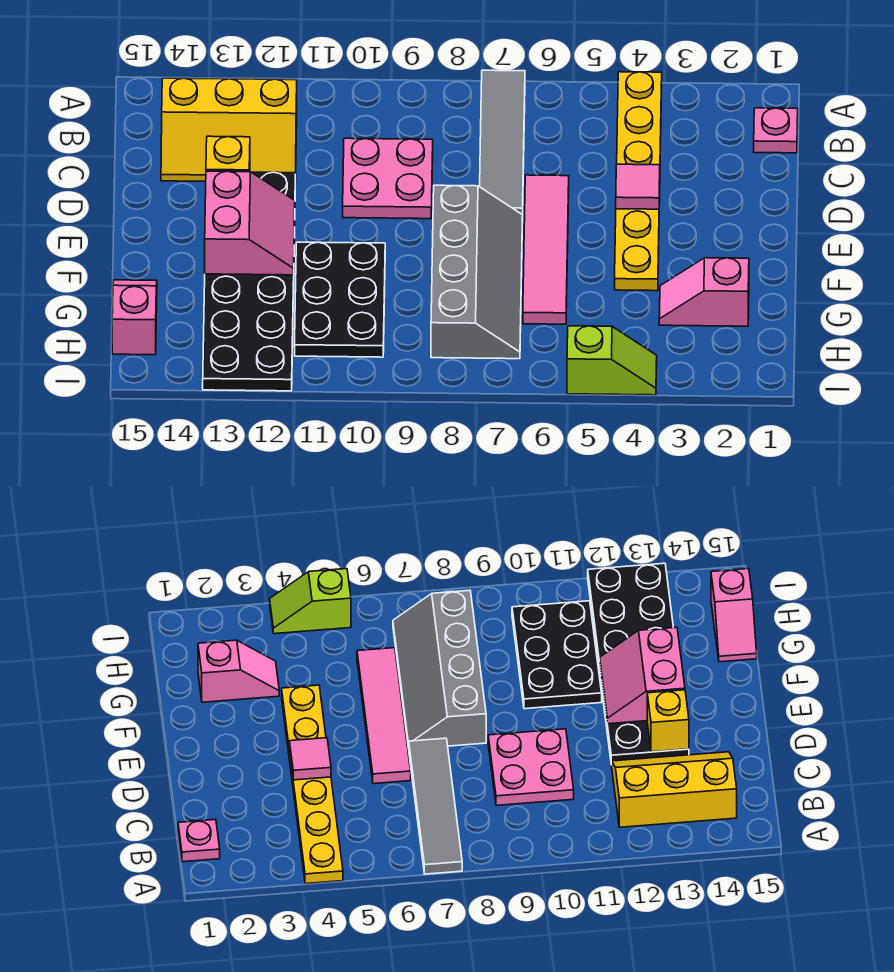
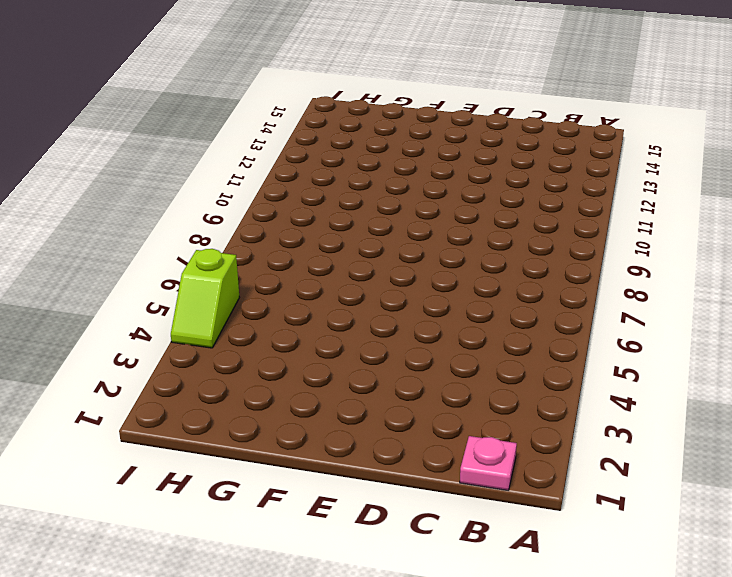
none -> yellow plate A4:F4 level 1
none -> grey tile A7:D7 level 1
none -> yellow slope B12:C14 level 1 top B

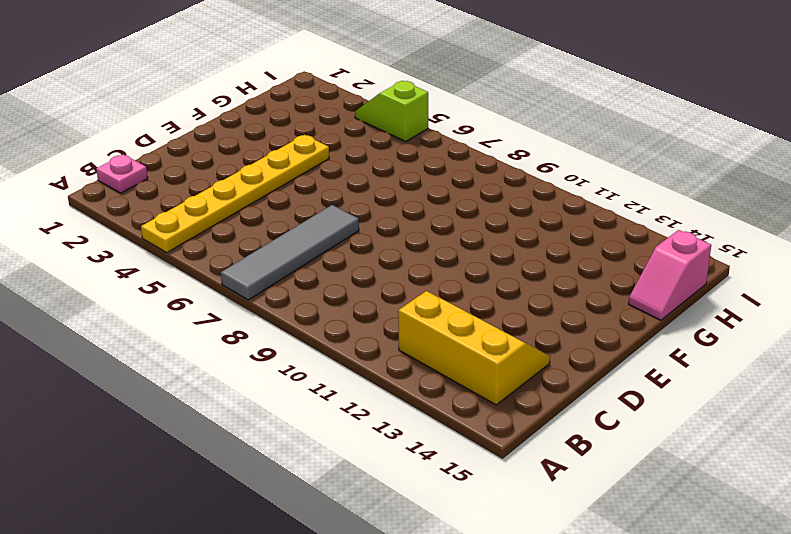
none -> pink plate C9:D10 level 1
none -> pink tile D6:G6 level 1
none -> black plate D12:I13 level 1

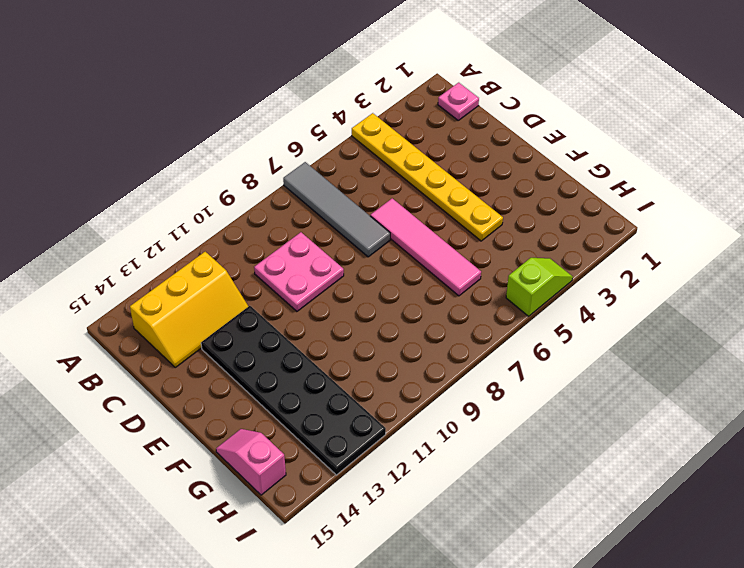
none -> grey slope E7:H8 level 1 top 8
none -> black plate F10:H11 level 1
none -> pink slope G2:G3 level 1 top 2

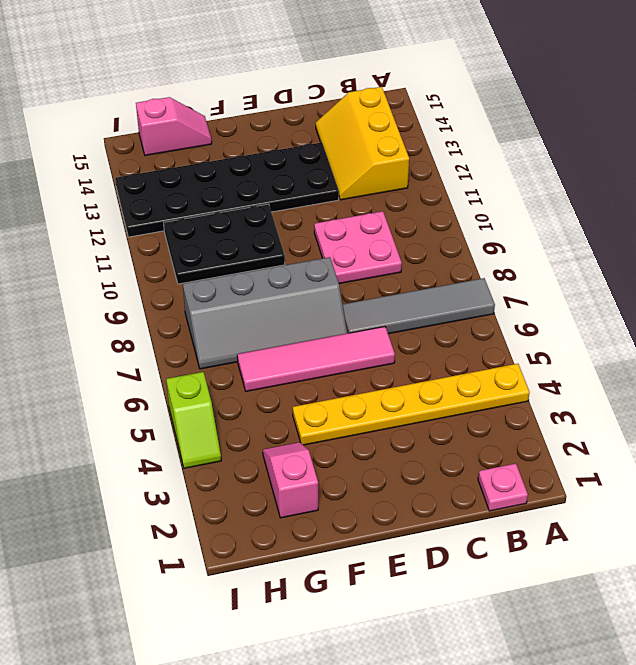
none -> pink tile D4 level 2
none -> yellow brick D13 level 2
none -> pink slope E12:F13 level 2 top 13

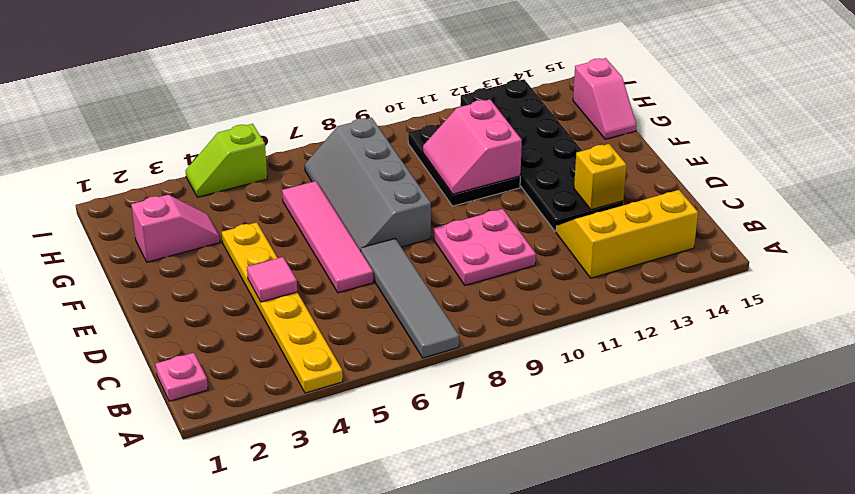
pink slope F10:G11 level 2 top 11 -> pink slope E12:F13 level 2 top 13

